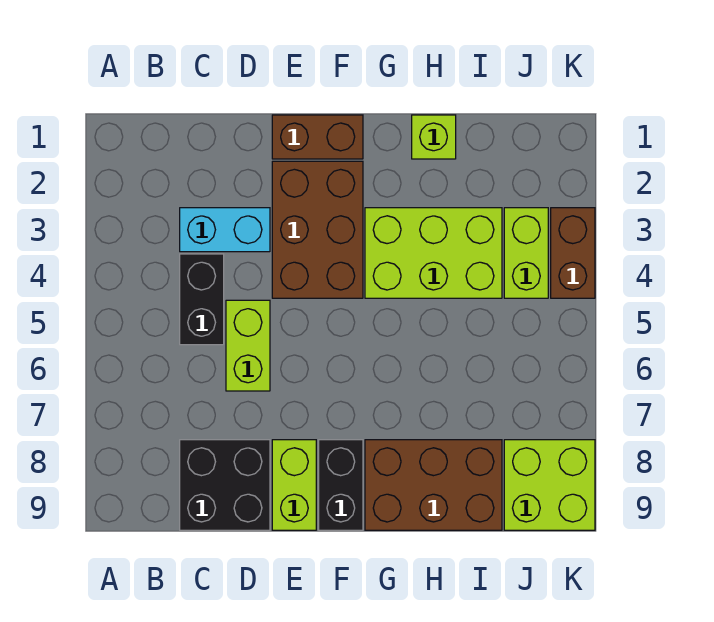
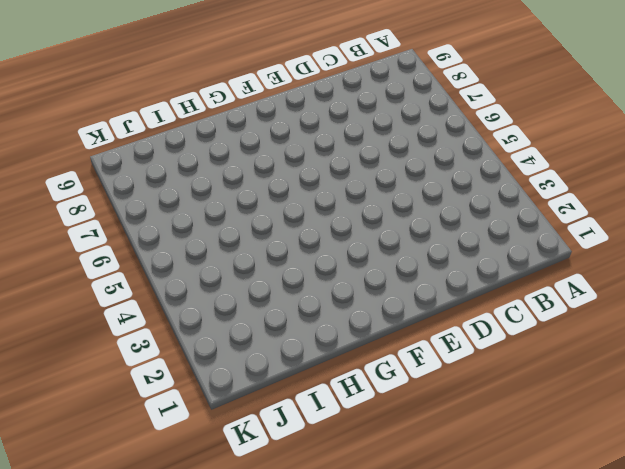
none -> cyan brick C3:D3 level 1
none -> black brick C4:C5 level 1
none -> black brick C8:D9 level 1

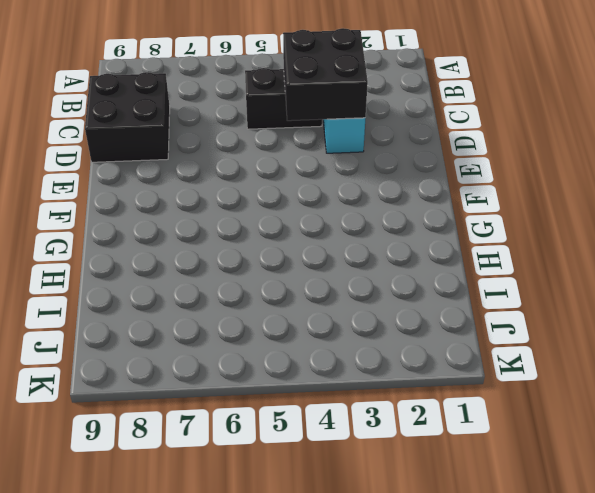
black brick C3:D4 level 2 -> none
none -> lime brick D5:D6 level 1
none -> brown brick E1:F1 level 1
none -> brown brick E2:F4 level 1

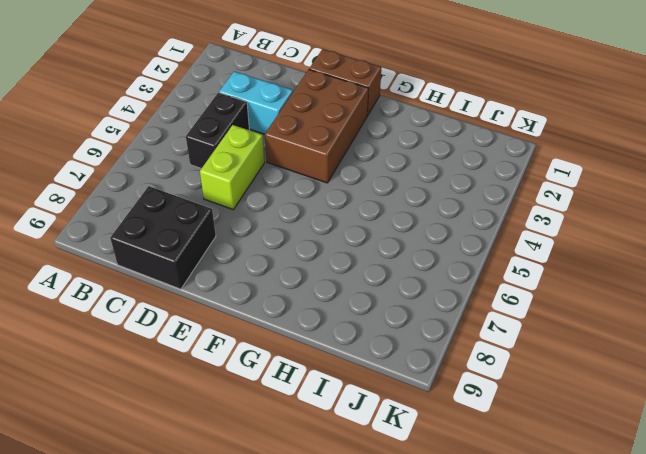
none -> lime brick E8:E9 level 1
none -> black brick F8:F9 level 1
none -> lime brick G3:I4 level 1

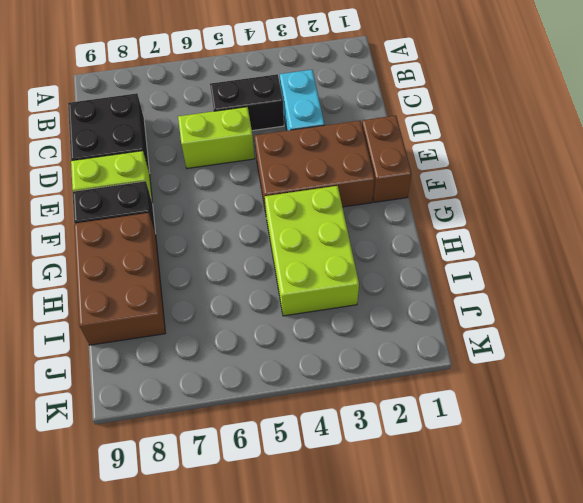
none -> lime brick H1 level 1
none -> lime brick J3:J4 level 1
none -> lime brick J8:K9 level 1

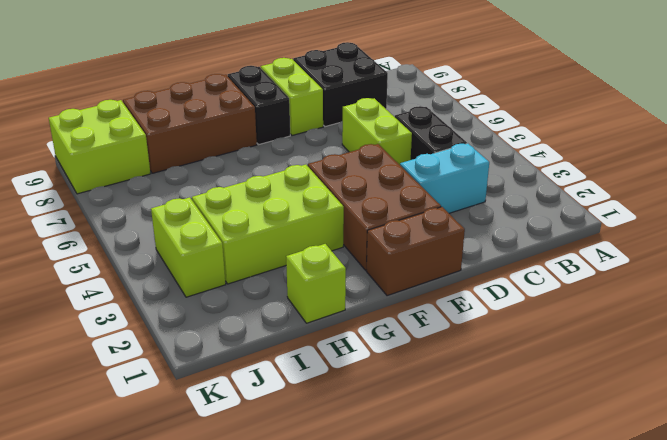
none -> brown brick K3:K4 level 1

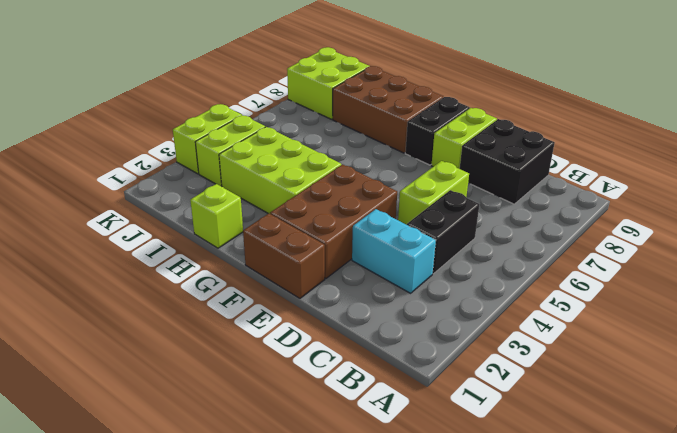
lime brick K3:K4 level 1 -> brown brick K3:K4 level 1

